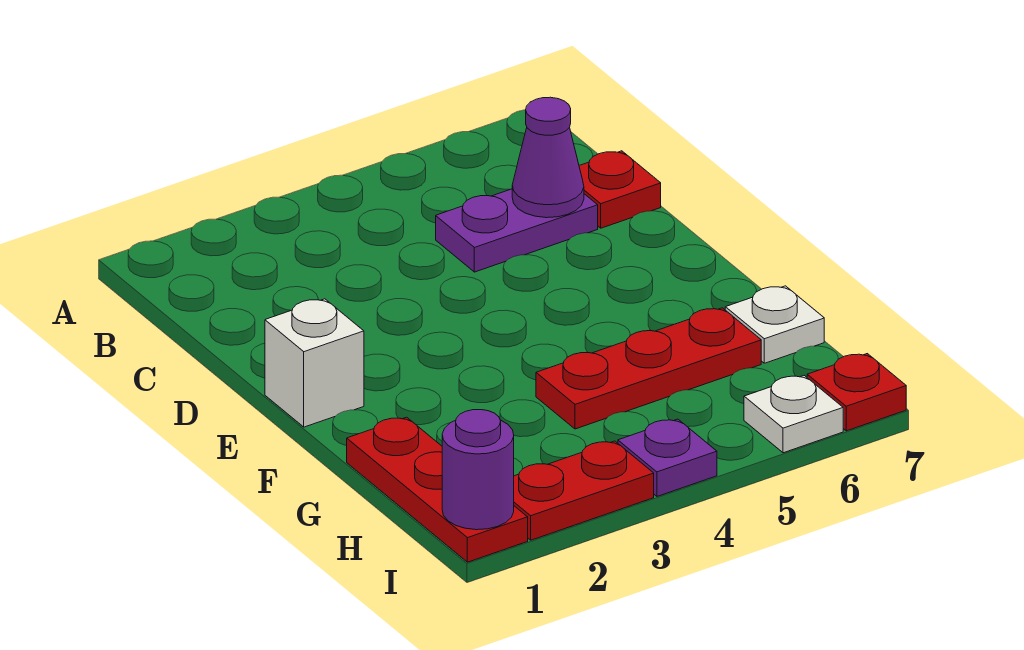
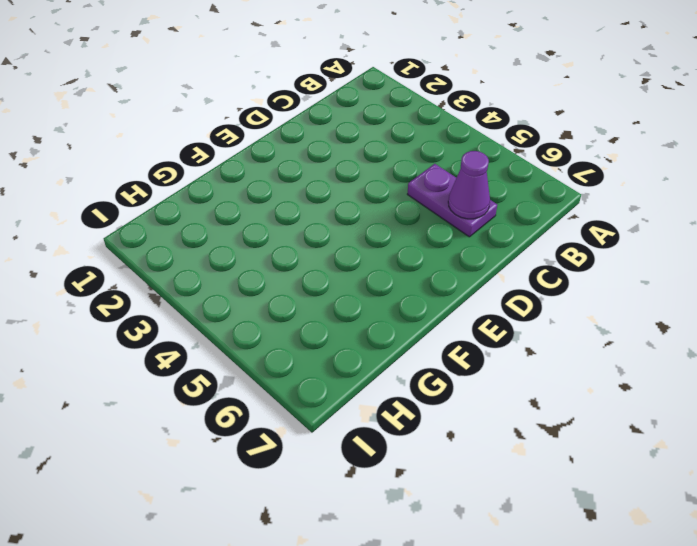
none -> red plate C7 level 1
none -> white brick E1 level 1
none -> red plate G1:I1 level 1

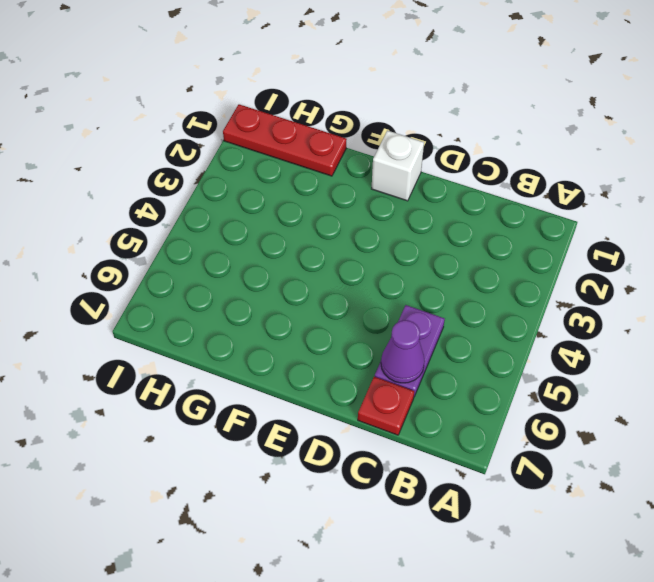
none -> red plate G4:G6 level 1
none -> white plate G7 level 1
none -> red plate I2:I3 level 1

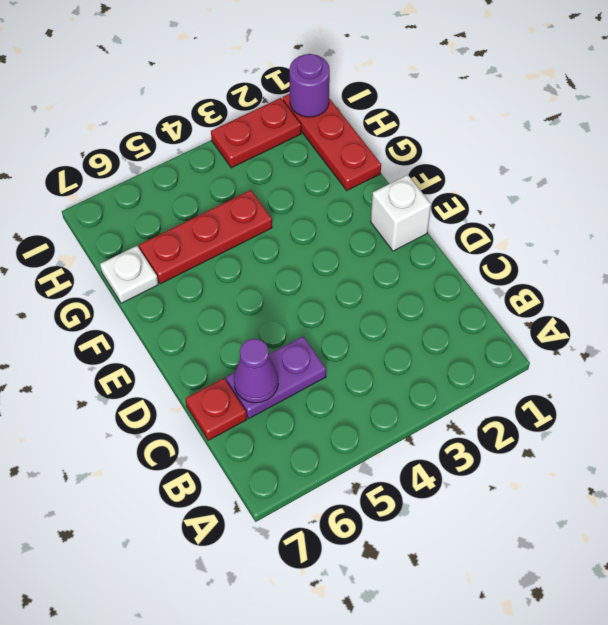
none -> purple plate I4 level 1
none -> white plate I6 level 1
none -> red plate I7 level 1

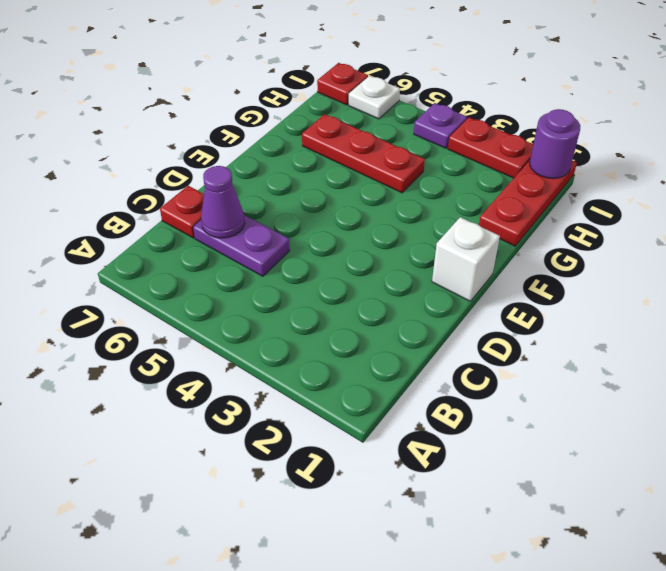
none -> white plate G7 level 1

